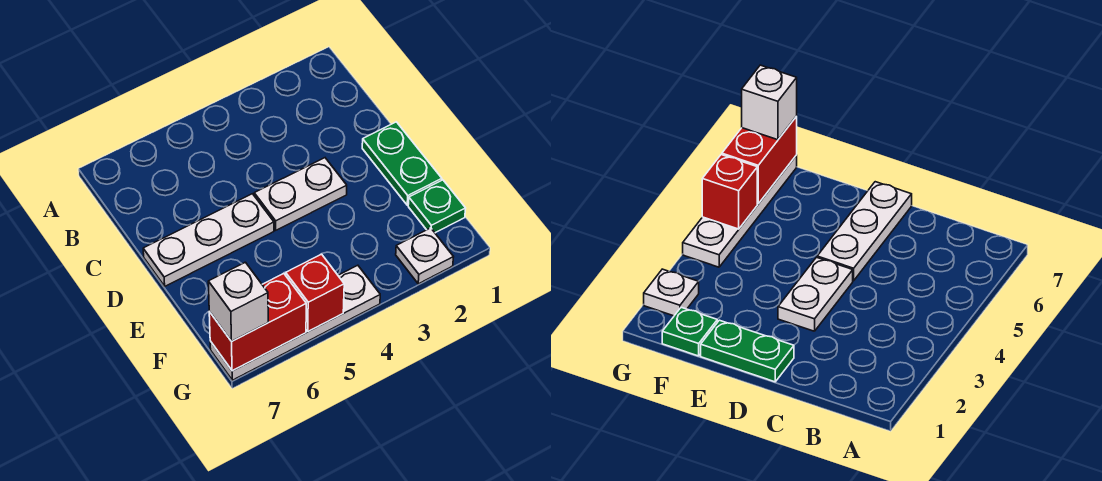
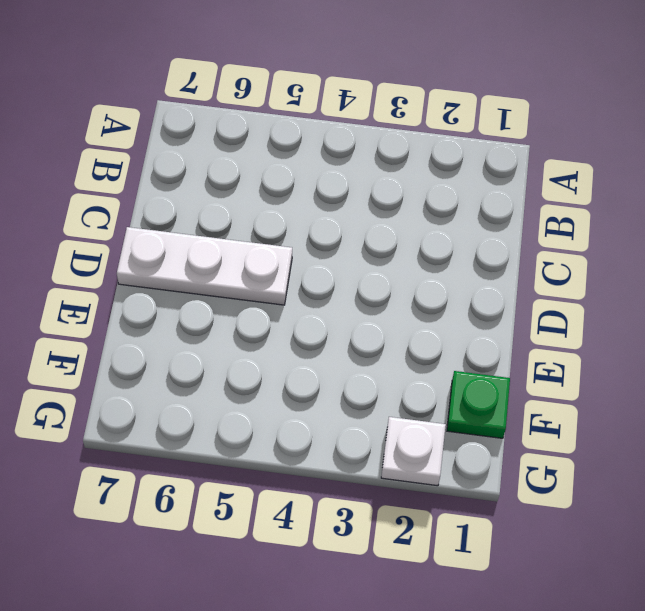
none -> green plate D1:E1 level 1
none -> white plate D3:D4 level 1

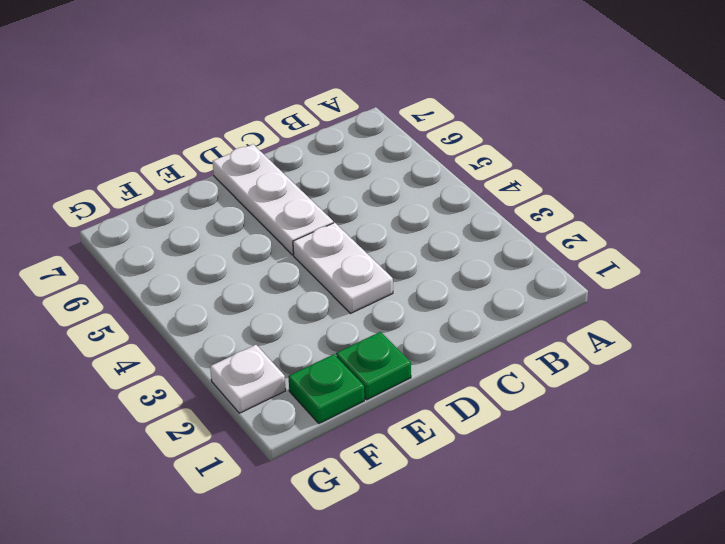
green plate E1 level 1 -> green plate D1:E1 level 1
none -> white plate G4:G7 level 1
none -> red brick G5 level 2

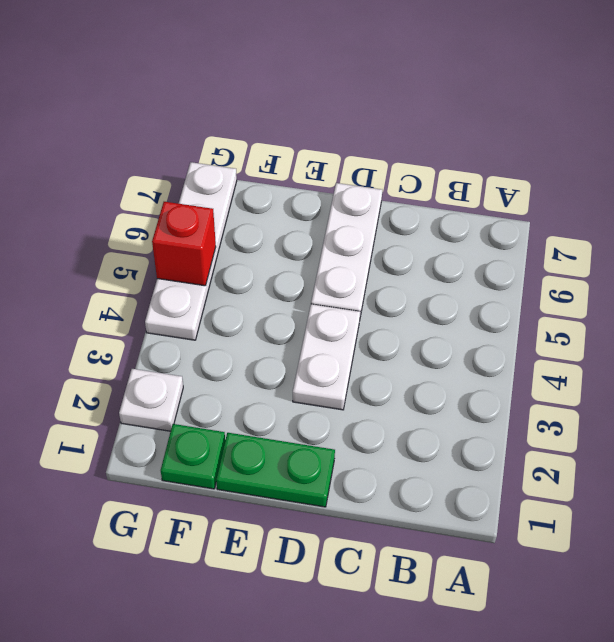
none -> red brick G6:G7 level 2
none -> white brick G7 level 3

